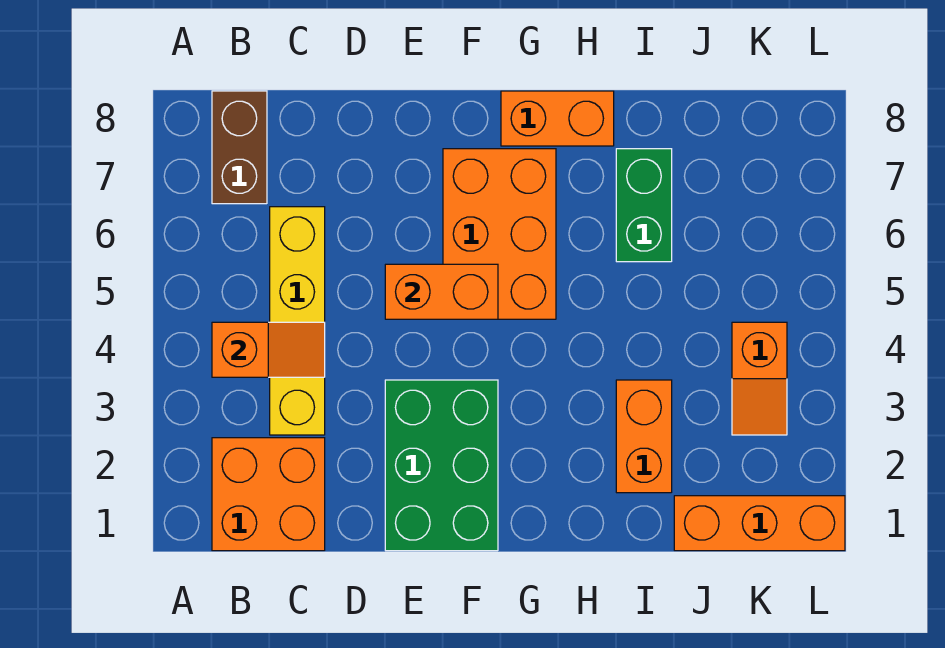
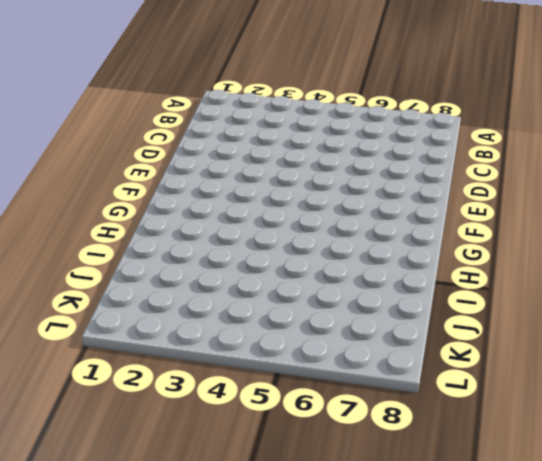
none -> orange brick B1:C2 level 1
none -> brown brick B7:B8 level 1
none -> yellow brick C3:C6 level 1

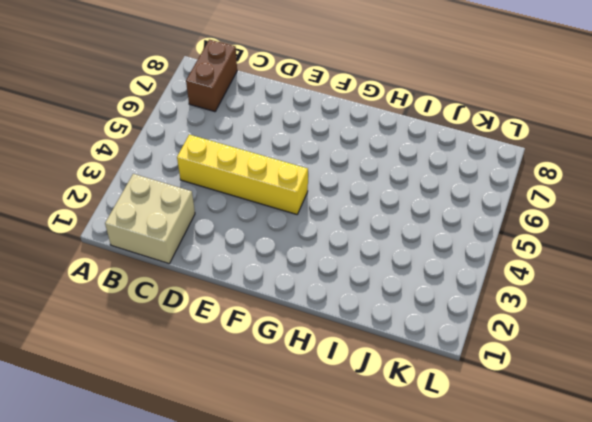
tan brick B1:C2 level 1 -> orange brick B1:C2 level 1
yellow brick C4:F4 level 1 -> yellow brick C3:C6 level 1
none -> green brick E1:F3 level 1
none -> orange brick F5:G7 level 1
none -> orange brick G8:H8 level 1

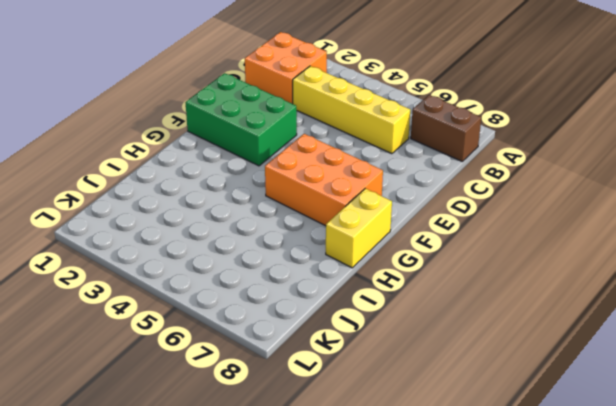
yellow brick G8:H8 level 1 -> orange brick G8:H8 level 1
none -> orange brick I2:I3 level 1
none -> green brick I6:I7 level 1
none -> orange brick J1:L1 level 1

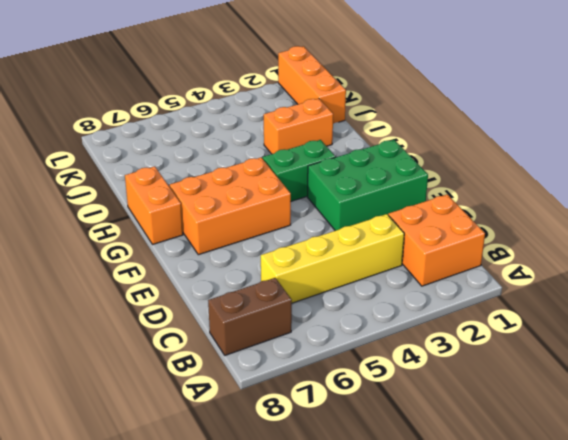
green brick G3:G4 level 1 -> green brick I6:I7 level 1
none -> orange slope K3:K4 level 1 top 4
none -> orange slope B4:C4 level 2 top B
none -> orange brick E5:F5 level 2

